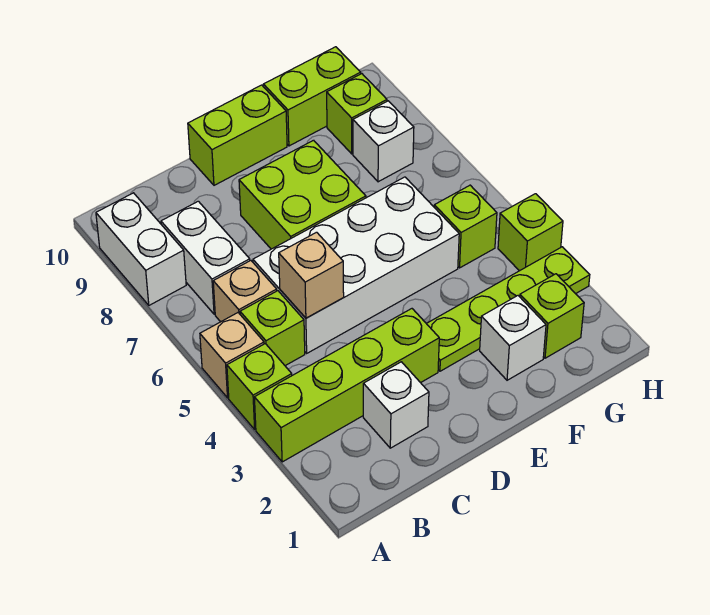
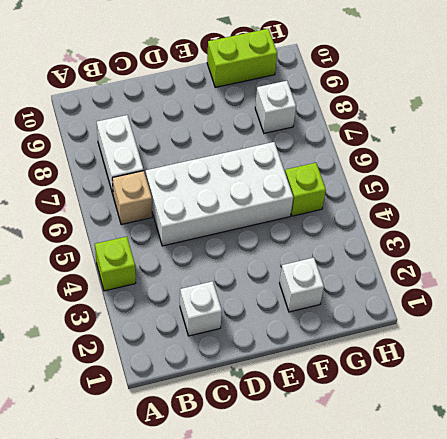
none -> lime brick A3:D3 level 1
none -> tan brick A5 level 1
none -> white brick A8:A9 level 1

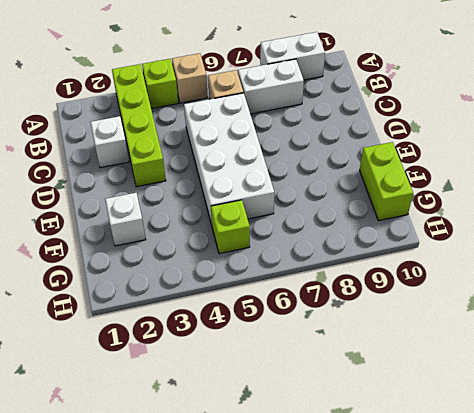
none -> lime brick B5 level 1
none -> lime brick D7:E8 level 1
none -> lime brick D10:E10 level 1

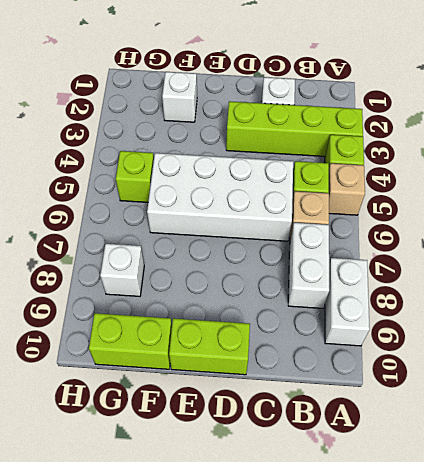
none -> lime brick D7:E8 level 1
none -> lime plate E3:H3 level 1
none -> lime brick G2 level 1

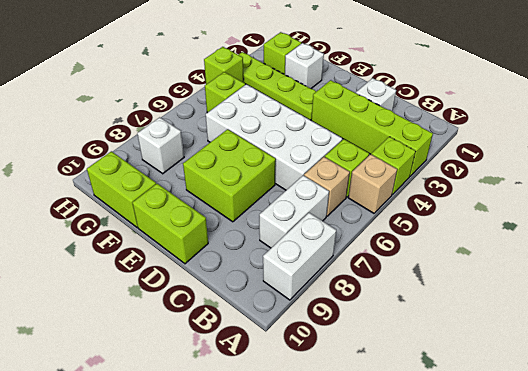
none -> lime brick G9 level 1
none -> tan brick C5 level 2

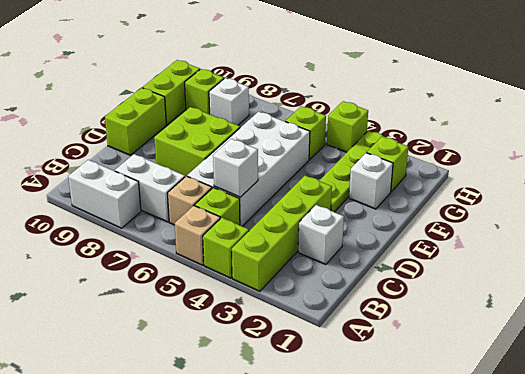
white brick C5 level 2 -> tan brick C5 level 2

